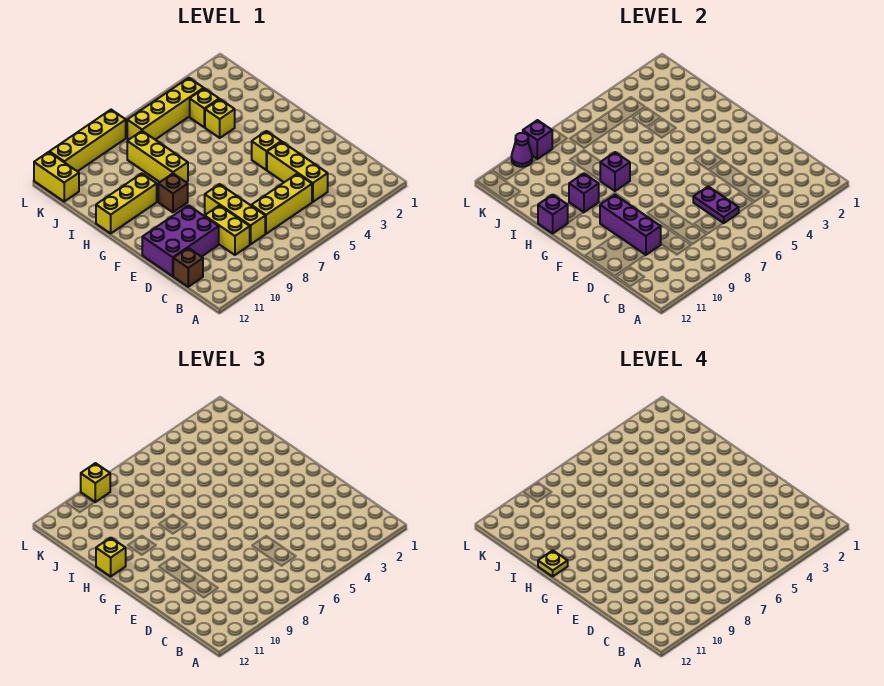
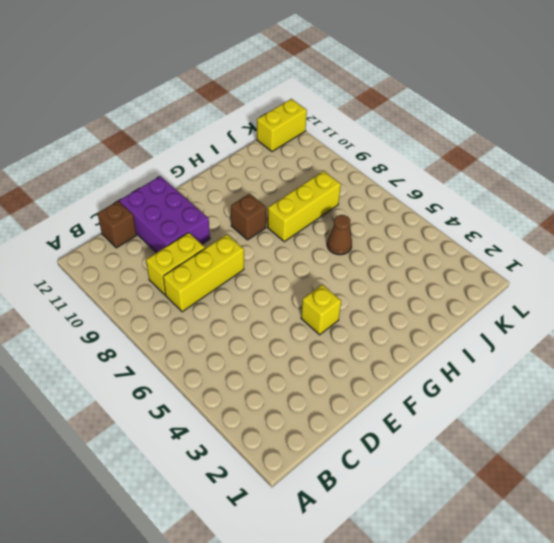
brown cone I6 level 1 -> none
none -> yellow brick C4:E4 level 1
none -> yellow brick C5:C7 level 1
none -> yellow brick H10:H12 level 1

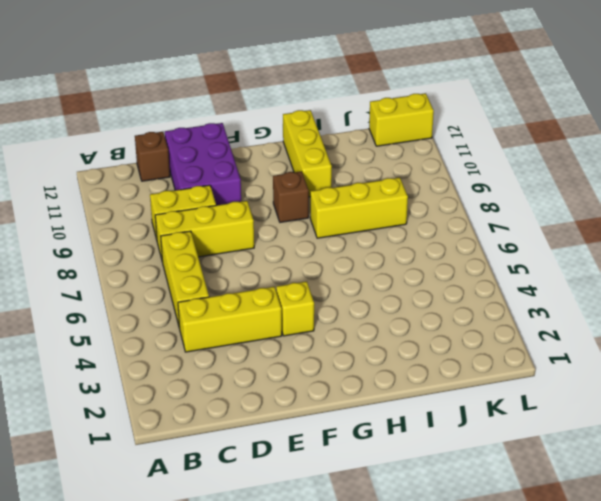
none -> yellow brick I4 level 1
none -> yellow brick J4 level 1
none -> yellow brick K4:K7 level 1

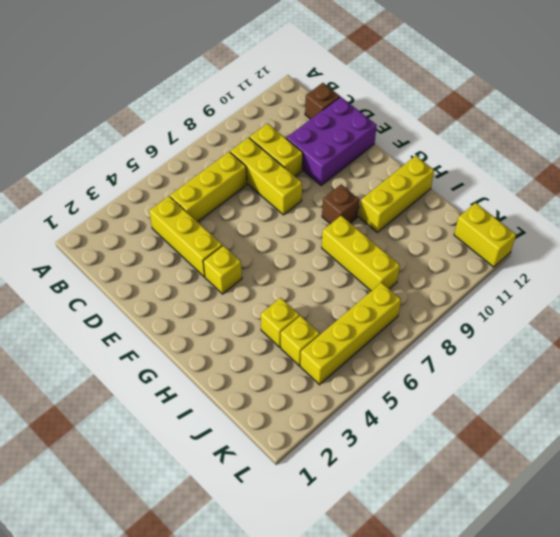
none -> yellow brick L8:L11 level 1
none -> purple plate C6:D6 level 2
none -> purple brick D10:F10 level 2

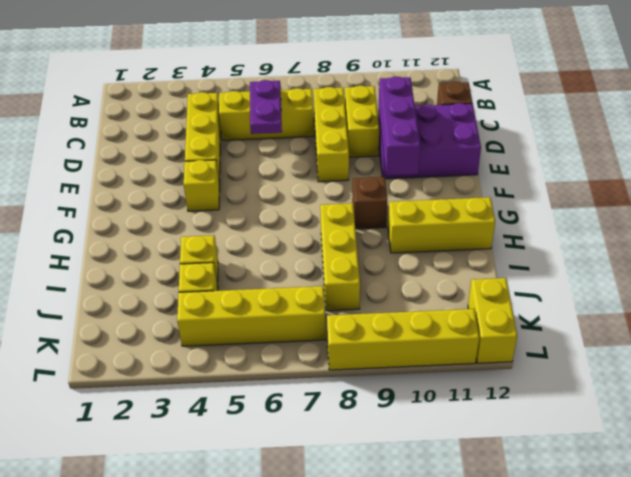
none -> purple brick H8 level 2
none -> purple brick H10 level 2
none -> purple brick H12 level 2

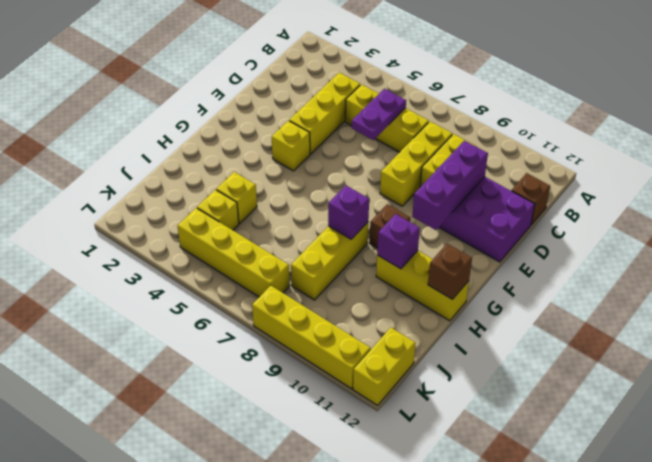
brown brick H12 level 2 -> purple brick H12 level 2
none -> purple brick L9 level 2
none -> purple cone L10 level 2
none -> yellow brick H12 level 3

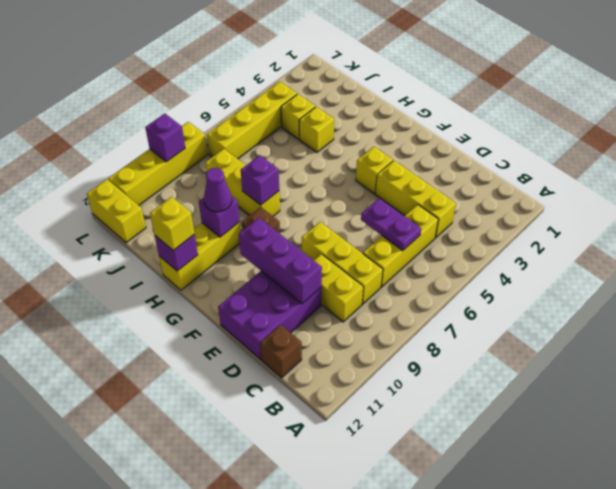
purple cone H10 level 3 -> purple cone L10 level 2
none -> yellow brick L9 level 3
none -> yellow plate H12 level 4

